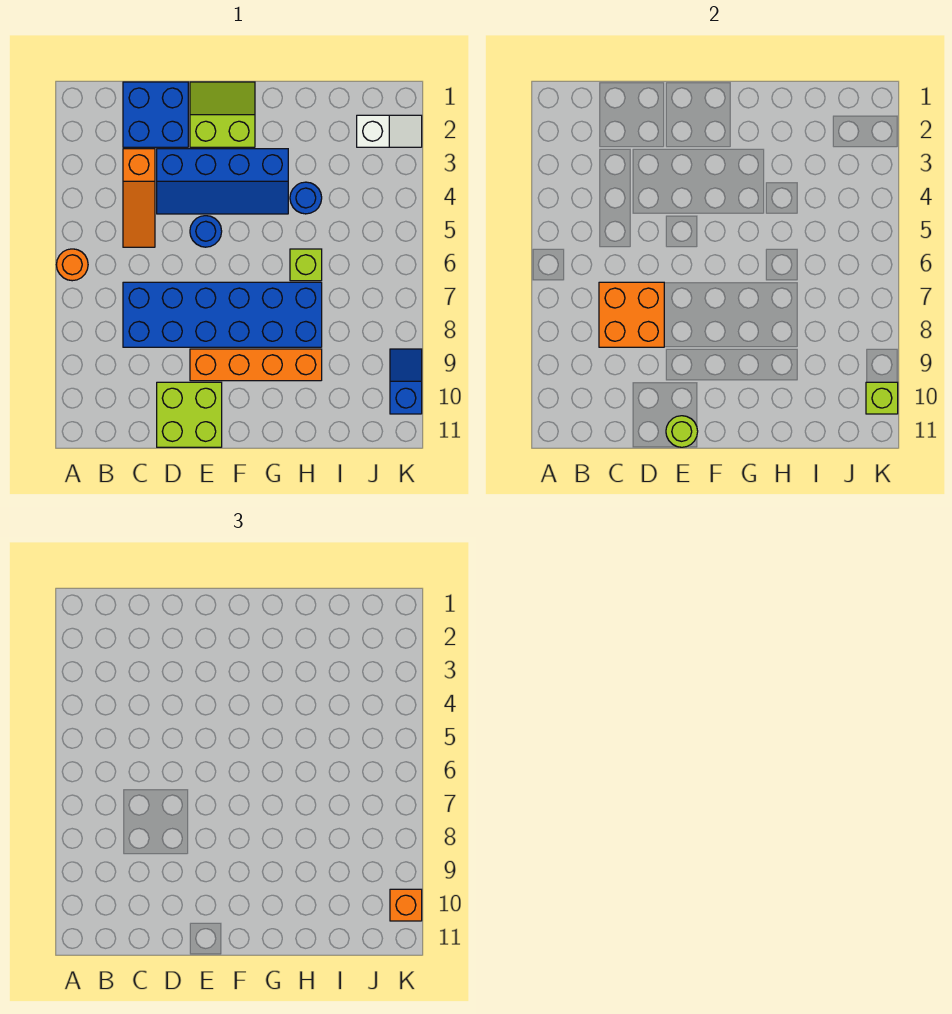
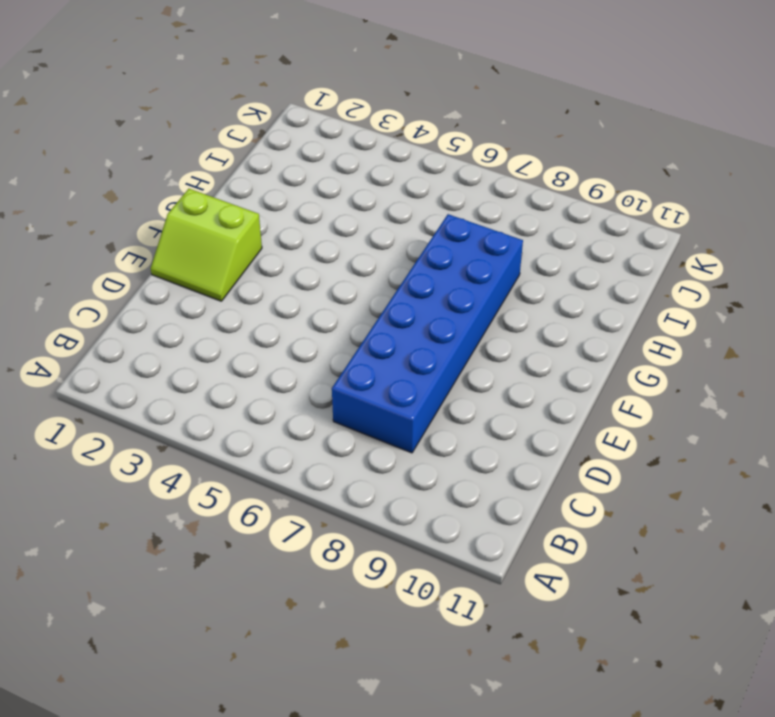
lime slope E1:F2 level 1 top F -> lime slope E1:F2 level 1 top 2
none -> orange round brick A6 level 1
none -> blue brick C1:D2 level 1
none -> orange slope C3:C5 level 1 top 3

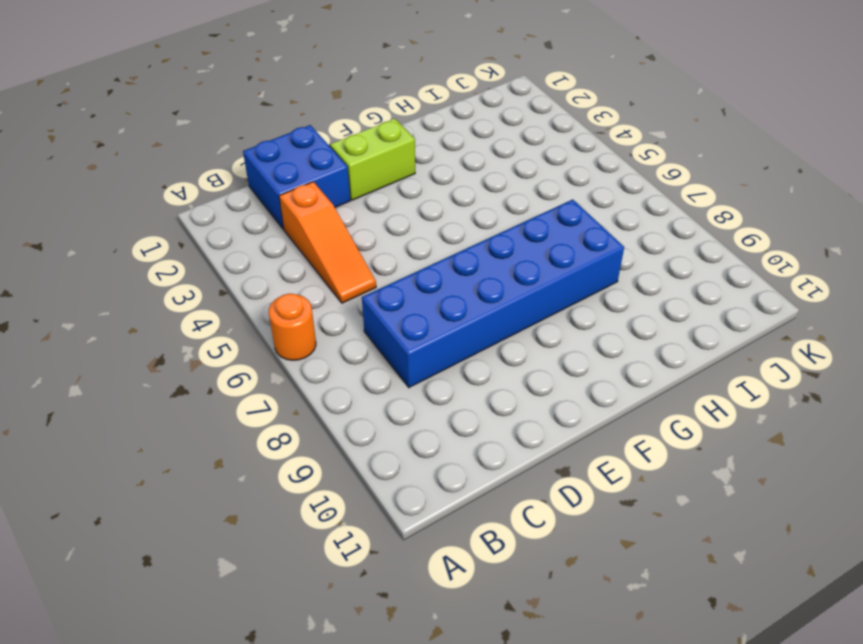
none -> blue slope D3:G4 level 1 top 3
none -> lime brick D10:E11 level 1
none -> blue round brick E5 level 1

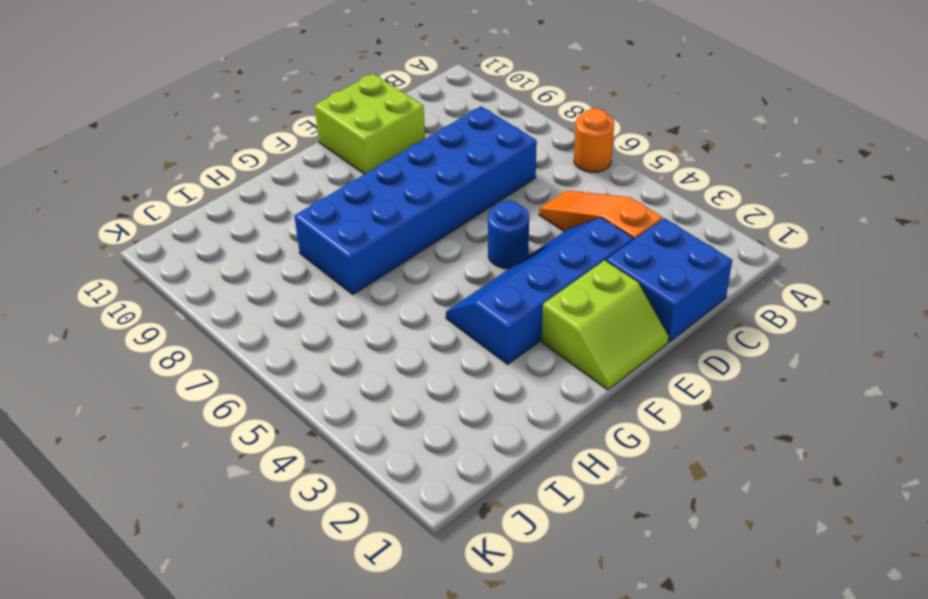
none -> orange brick E9:H9 level 1
none -> blue round brick H4 level 1
none -> lime brick H6 level 1

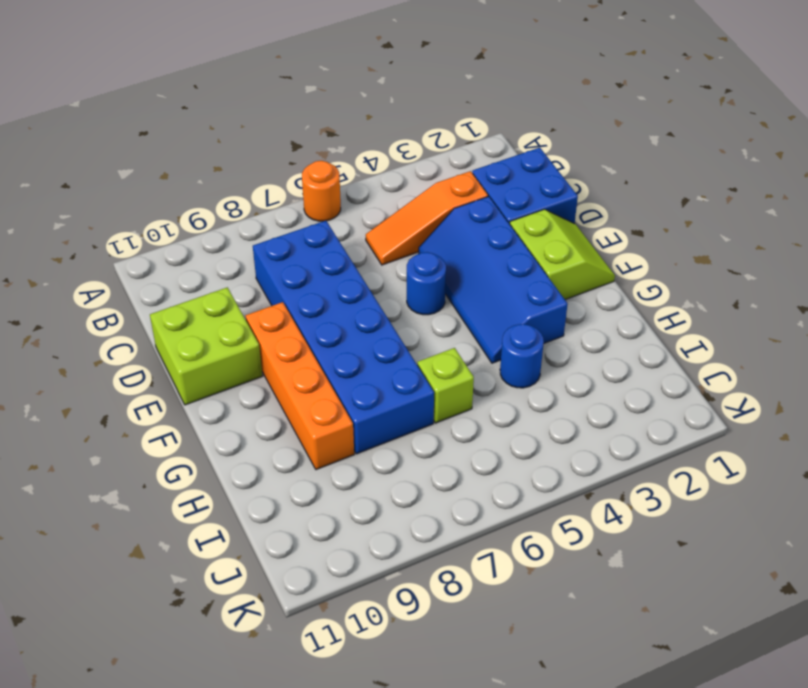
none -> white slope J2:K2 level 1 top J
none -> blue slope K9:K10 level 1 top 10
none -> orange brick C7:D8 level 2

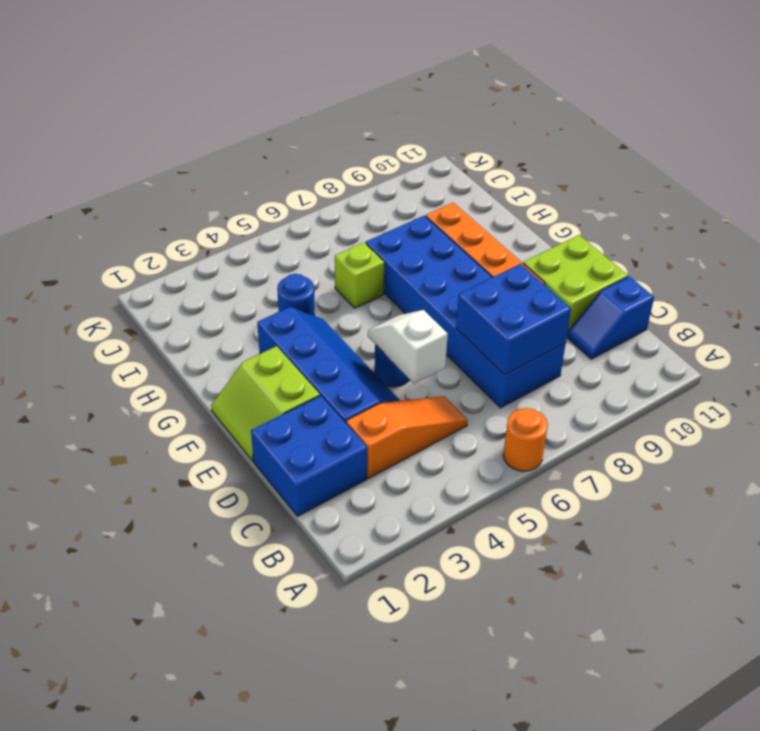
blue brick C7:D8 level 2 -> orange brick C7:D8 level 2
blue slope C10:C11 level 1 top 11 -> blue slope K9:K10 level 1 top 10
white slope D5:E5 level 2 top D -> white slope J2:K2 level 1 top J
none -> lime round brick E11 level 2
none -> lime brick K10 level 2
none -> orange brick K10 level 3

